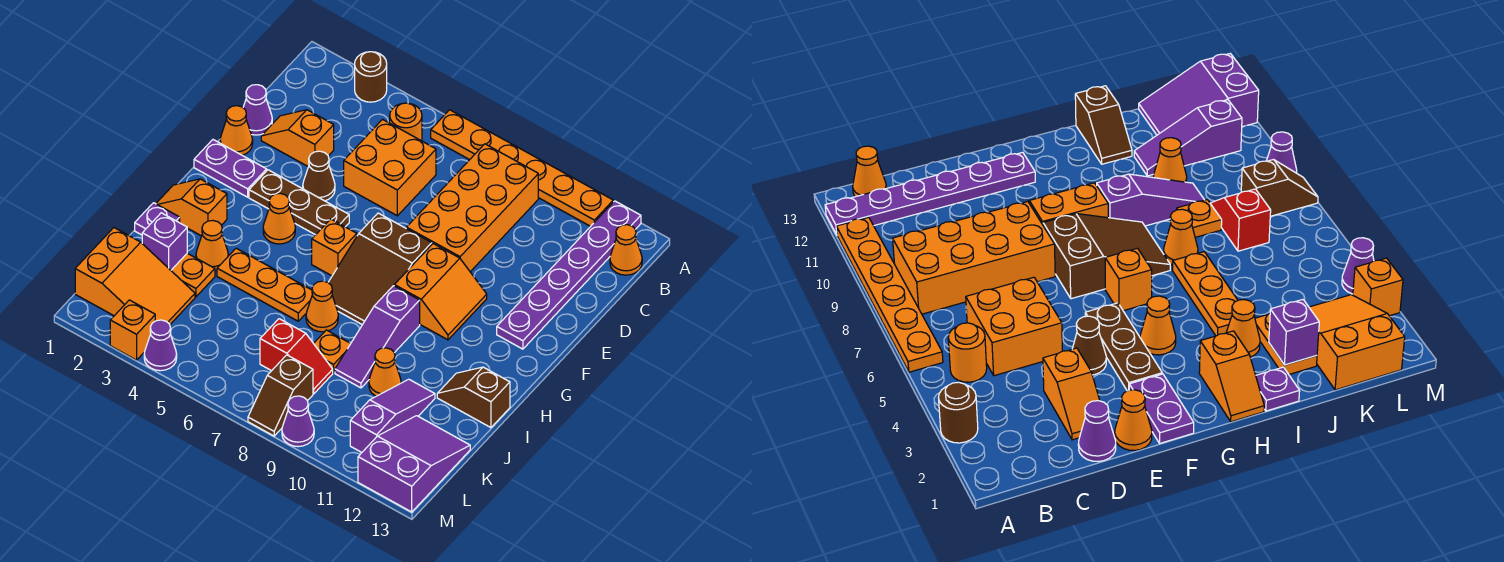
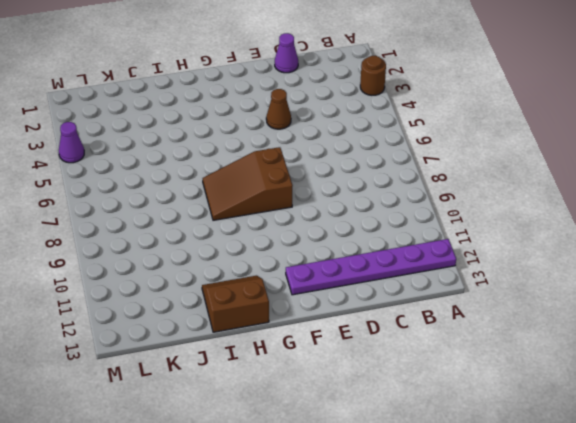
brown slope H12:I13 level 1 top 13 -> brown slope I12:I13 level 1 top 13
none -> orange plate A6:A11 level 1
none -> orange round brick B5 level 1
none -> orange brick B8:E9 level 1
none -> orange cone B13 level 1

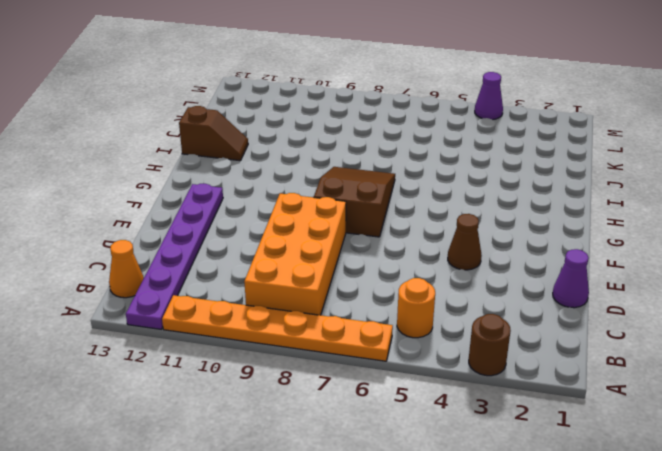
none -> orange brick C5:D6 level 1
none -> orange slope D2:D3 level 1 top 3
none -> orange cone E1 level 1
none -> purple plate F1:F2 level 1

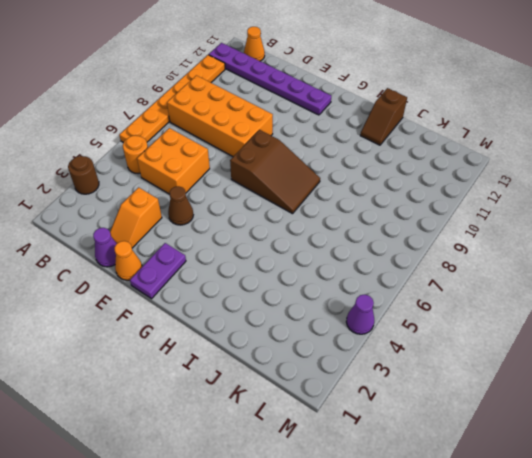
none -> brown plate F3:F5 level 1
none -> orange slope F9:G10 level 1 top 9
none -> orange cone G4 level 1
none -> orange brick G6 level 1

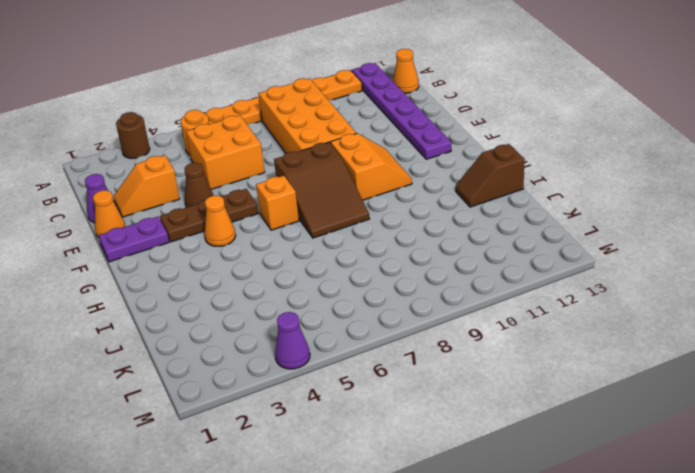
none -> orange slope H1:H2 level 1 top 2
none -> purple slope H9:J9 level 1 top H
none -> purple plate I1 level 1
none -> orange cone I3 level 1

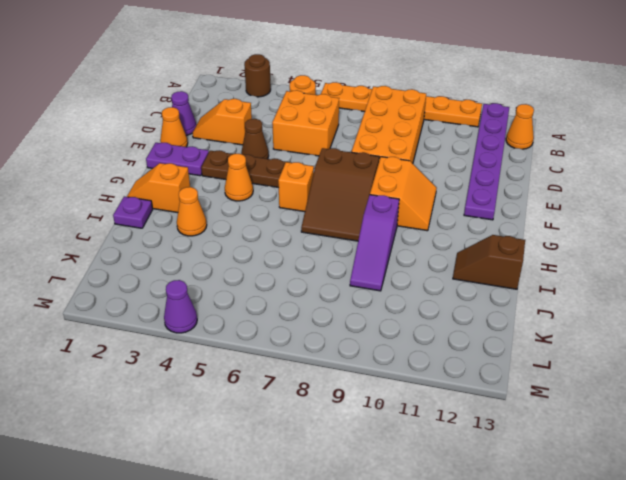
none -> orange plate I4:I6 level 1
none -> orange cone I7 level 1
none -> orange plate J2:J3 level 1
none -> orange plate J8 level 1

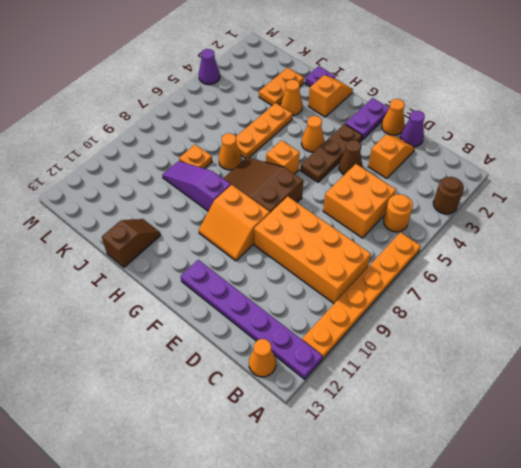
none -> orange cone J10 level 1
none -> purple slope J11:L11 level 1 top L
none -> orange slope K1:L3 level 1 top 1
none -> red slope K7:K8 level 1 top 7

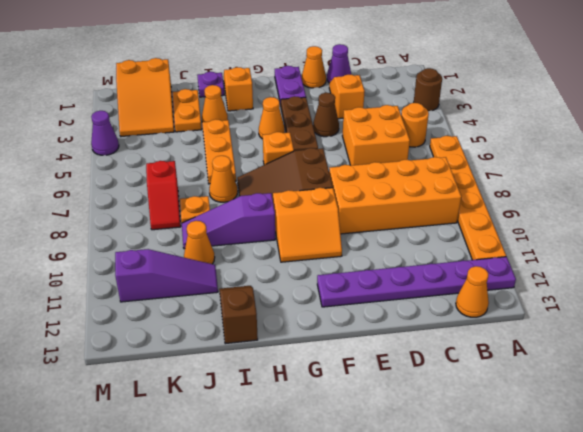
none -> purple slope K12:M13 level 1 top M
none -> brown slope L8:M8 level 1 top L
none -> orange brick M3 level 1
none -> purple cone M9 level 1

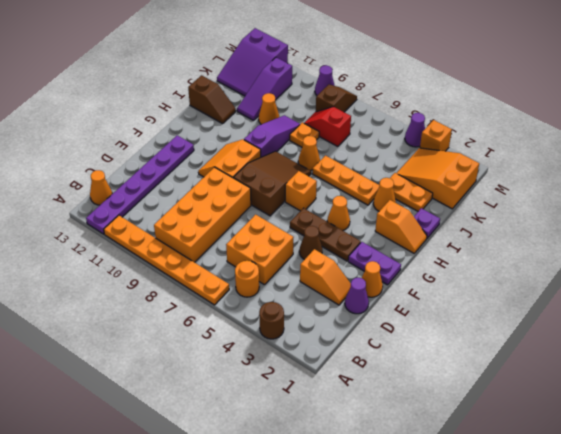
none -> purple brick J2 level 2

